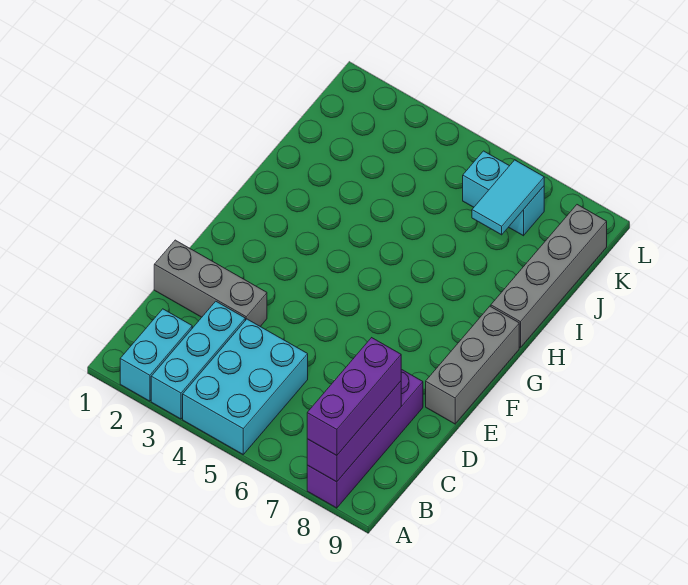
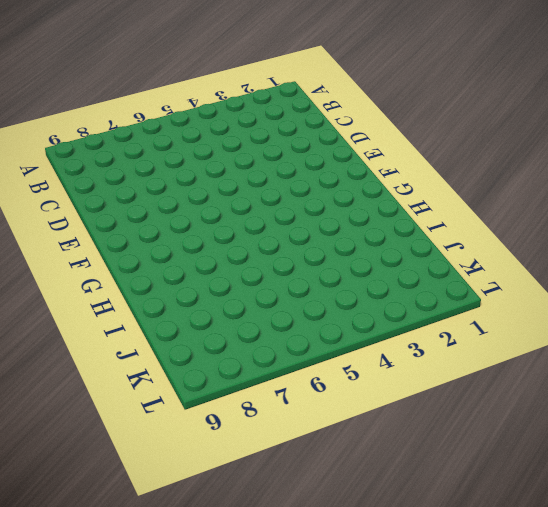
none -> cyan brick A2:B2 level 1
none -> cyan brick A3:C3 level 1

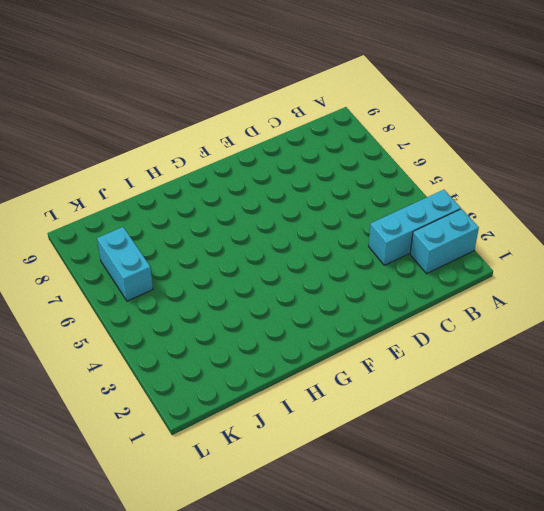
none -> cyan brick A4:C5 level 1
none -> purple brick A8:D8 level 1

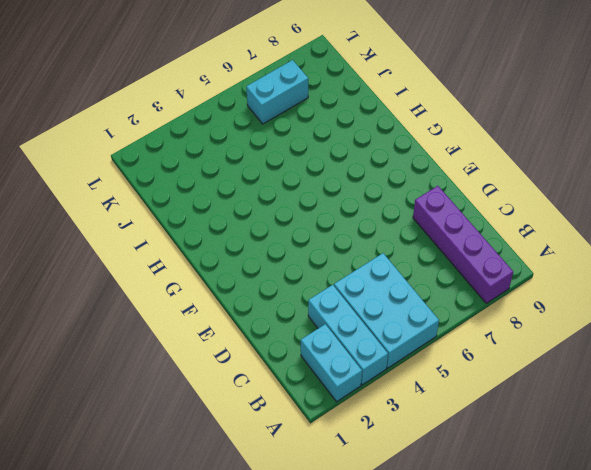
none -> grey brick D1:D3 level 1
none -> grey brick E9:G9 level 1

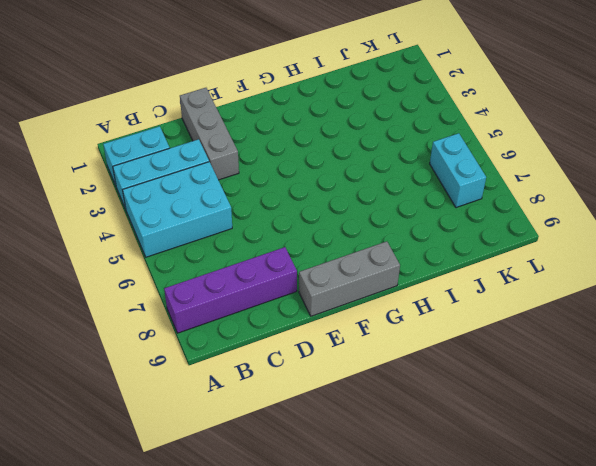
none -> grey brick H9:K9 level 1
none -> purple brick A8:C8 level 2

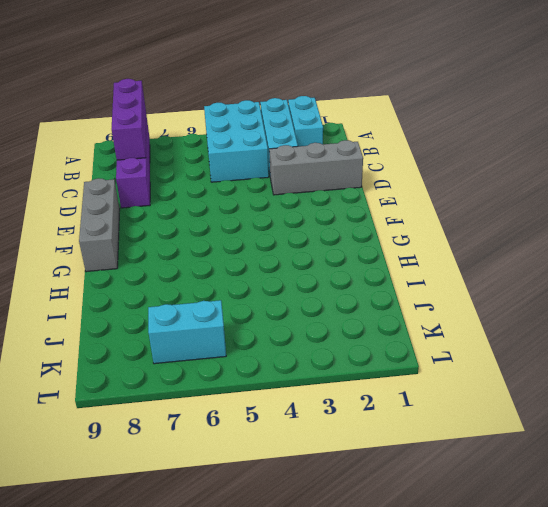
none -> grey brick H9:K9 level 1
none -> cyan tile J7:K7 level 2

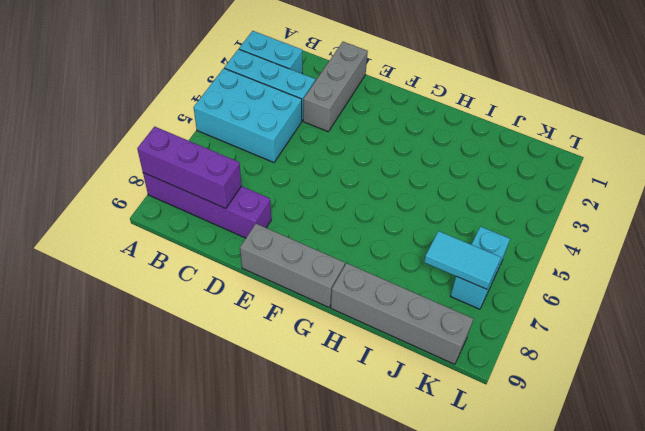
none -> purple brick A8:C8 level 3

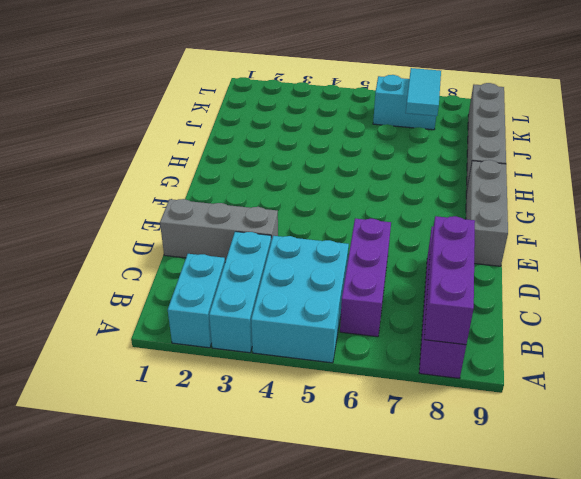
purple brick B6:D6 level 1 -> purple brick A8:C8 level 3

